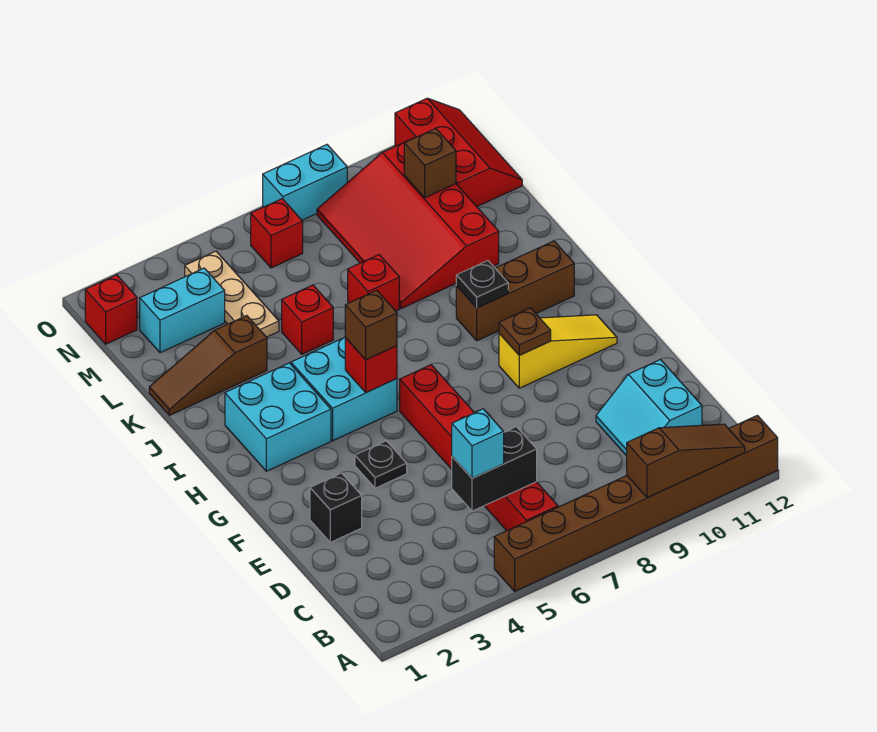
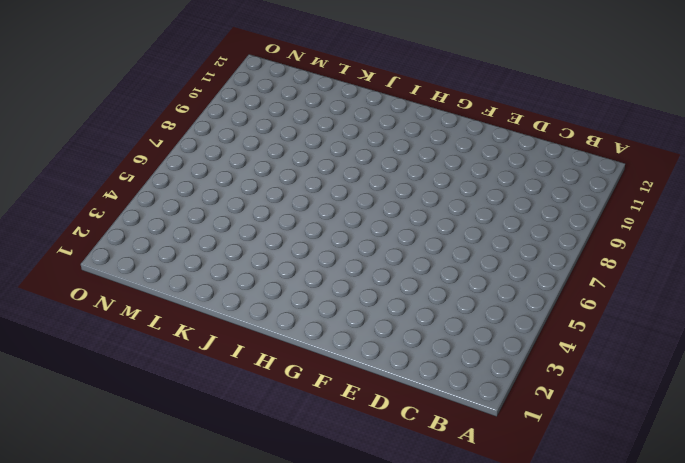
none -> brown brick A5:A12 level 1
none -> red brick B6:G6 level 1
none -> cyan slope C10:D11 level 1 top 11

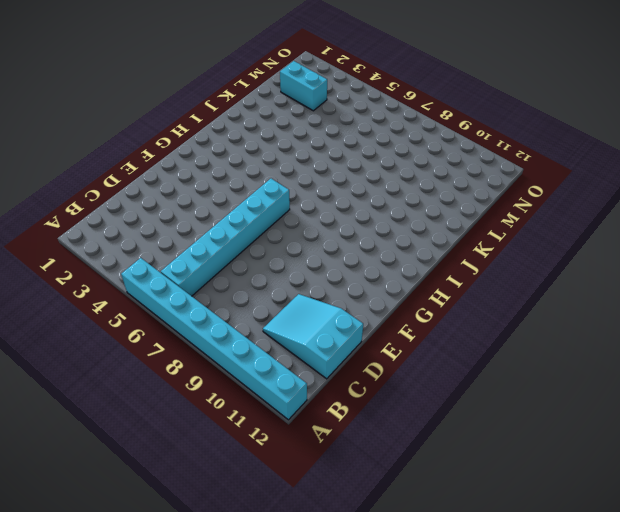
cyan brick A5:A12 level 1 -> brown brick A5:A12 level 1
cyan brick B6:G6 level 1 -> red brick B6:G6 level 1
cyan slope C10:D12 level 1 top 12 -> cyan slope C10:D11 level 1 top 11
none -> black brick E2 level 1
none -> black plate F4 level 1
none -> yellow slope G9:G11 level 1 top 9

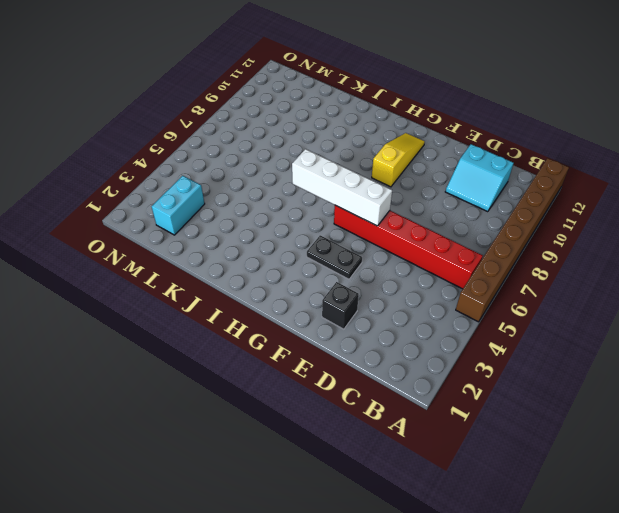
black plate F4:G4 level 1 -> black plate F4 level 1
white brick F6:I6 level 2 -> none
none -> cyan brick H2:I3 level 1
none -> cyan brick H4:I5 level 1
none -> brown brick I9:I11 level 1

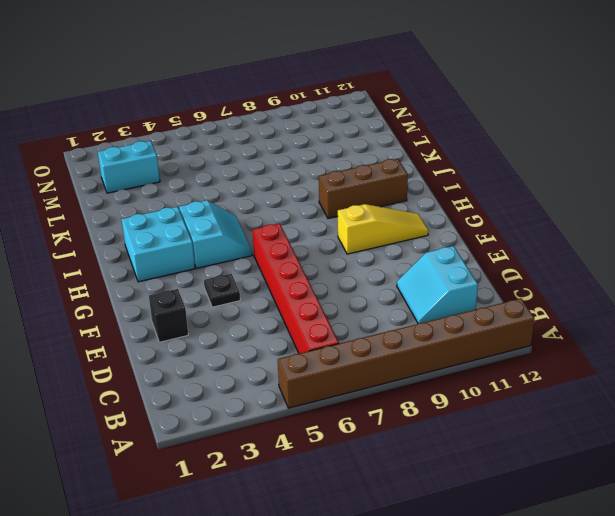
cyan slope H4:I5 level 1 top 4 -> cyan brick H4:I5 level 1
none -> brown slope K1:K3 level 1 top 3
none -> red brick K5 level 1
none -> red brick K7 level 1

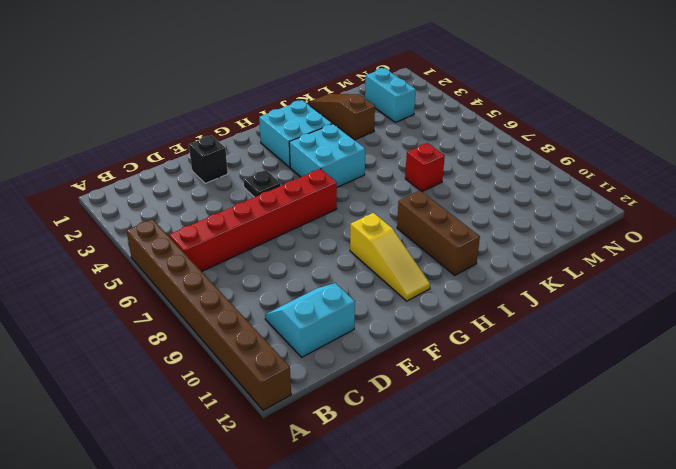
none -> red brick K5 level 1
none -> red slope K8:N10 level 1 top 10
none -> tan plate L4:N4 level 1

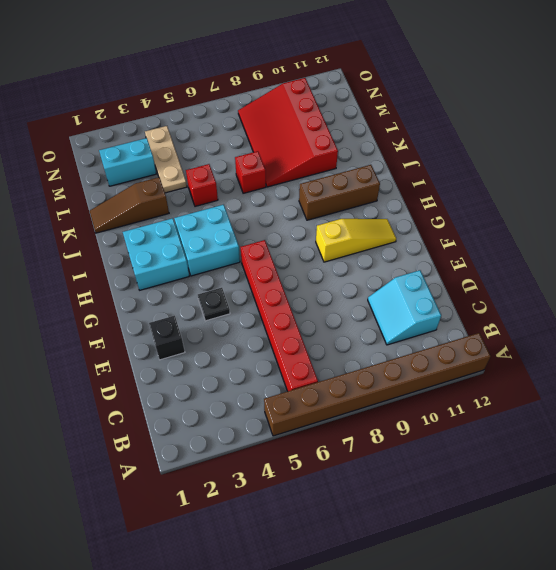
none -> red slope M11:O12 level 1 top 11
none -> red brick N1 level 1
none -> red brick N6 level 1

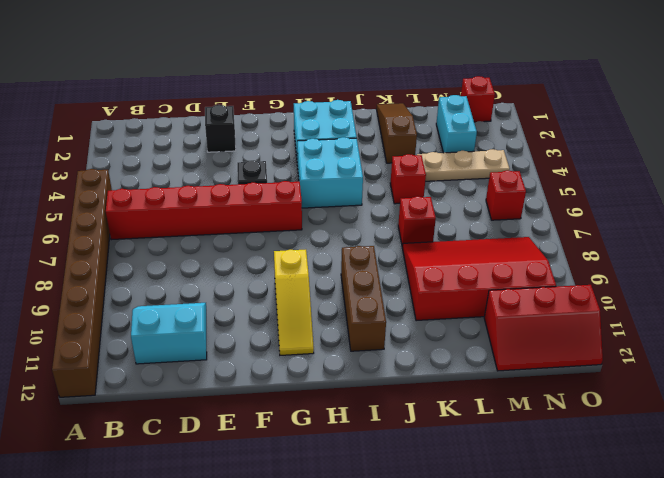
none -> cyan brick O7:O8 level 1
none -> brown slope A9:A11 level 2 top 9
none -> black brick C5:C6 level 2

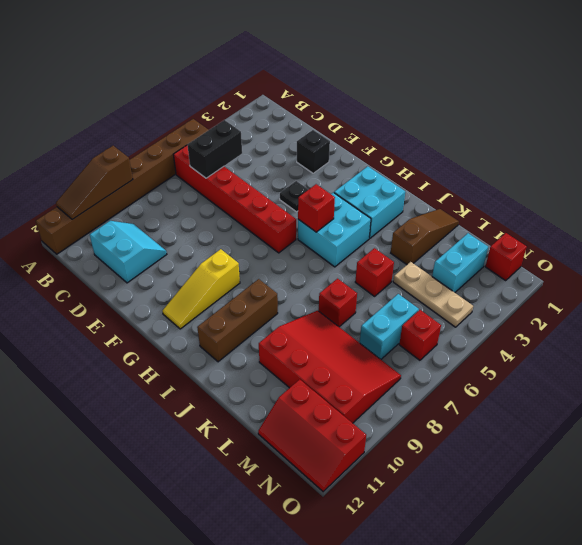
cyan brick M6:M7 level 1 -> cyan brick O7:O8 level 1
none -> brown plate G9 level 2
none -> black plate I9 level 2
none -> brown brick M10 level 2

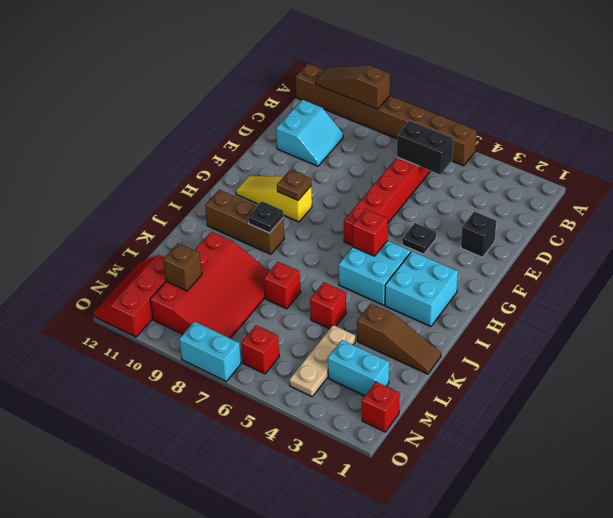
none -> cyan brick C5 level 3
none -> brown brick H5 level 3

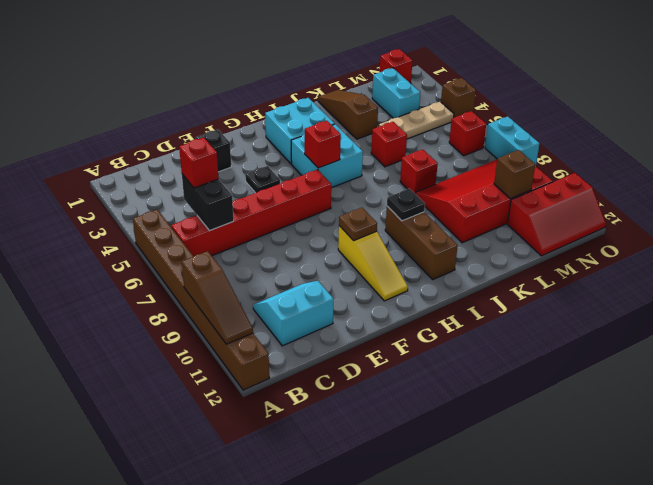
red brick C5 level 3 -> cyan brick C5 level 3
brown brick O4 level 1 -> brown brick H5 level 3

